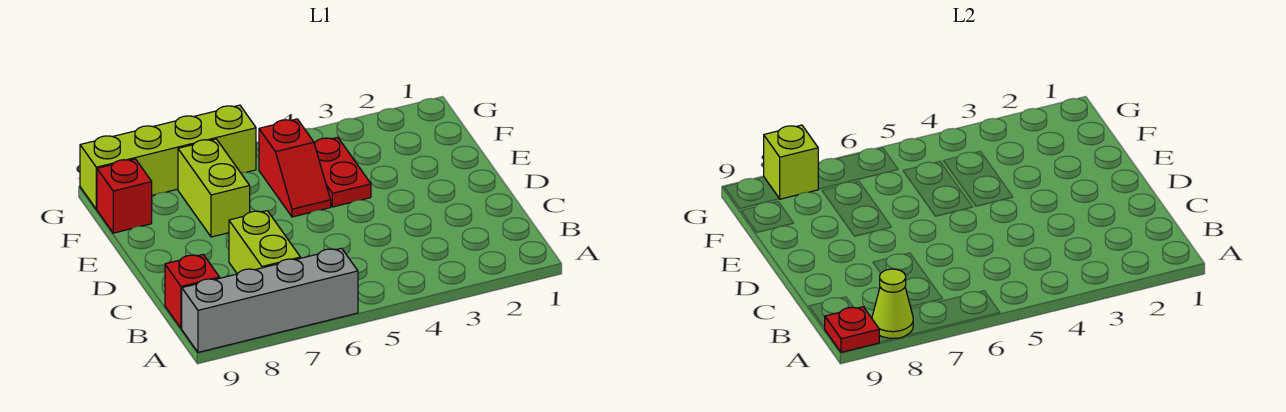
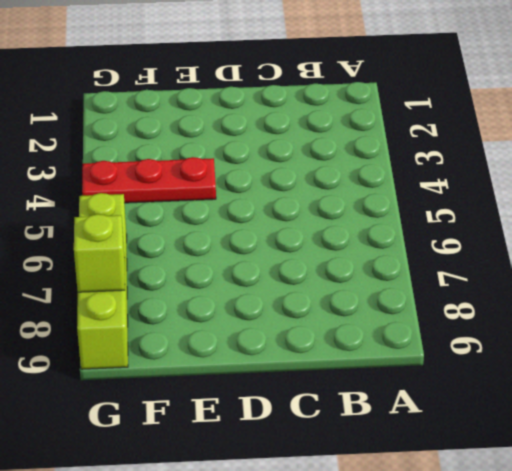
red plate E4:G4 level 1 -> red plate E4:F4 level 1
none -> grey brick A6:A9 level 1
none -> lime brick B7:C7 level 1

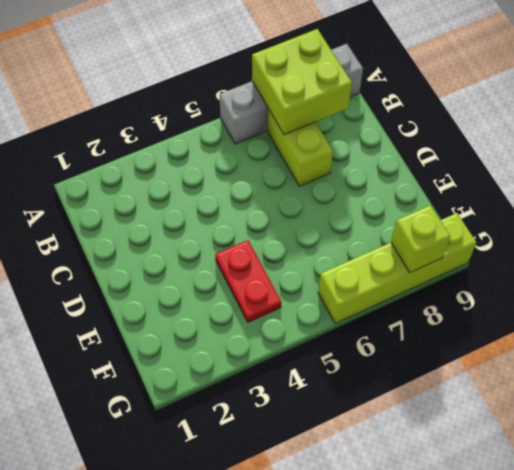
lime brick A7:B8 level 2 -> lime cone A8 level 2
none -> red brick B9 level 1
none -> red slope E5:F5 level 1 top F

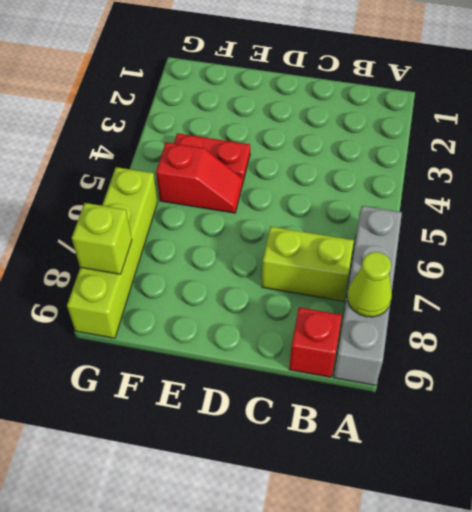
none -> lime brick E7:F7 level 1
none -> red brick F9 level 1

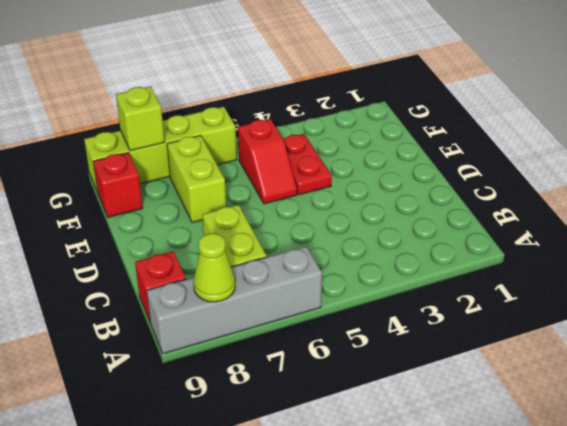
none -> red plate A9 level 2

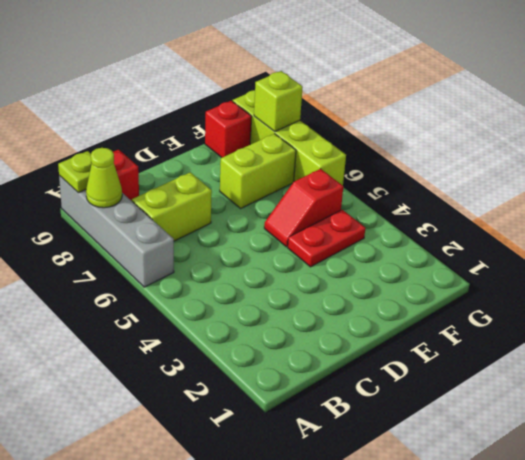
lime plate A9 level 2 -> red plate A9 level 2

